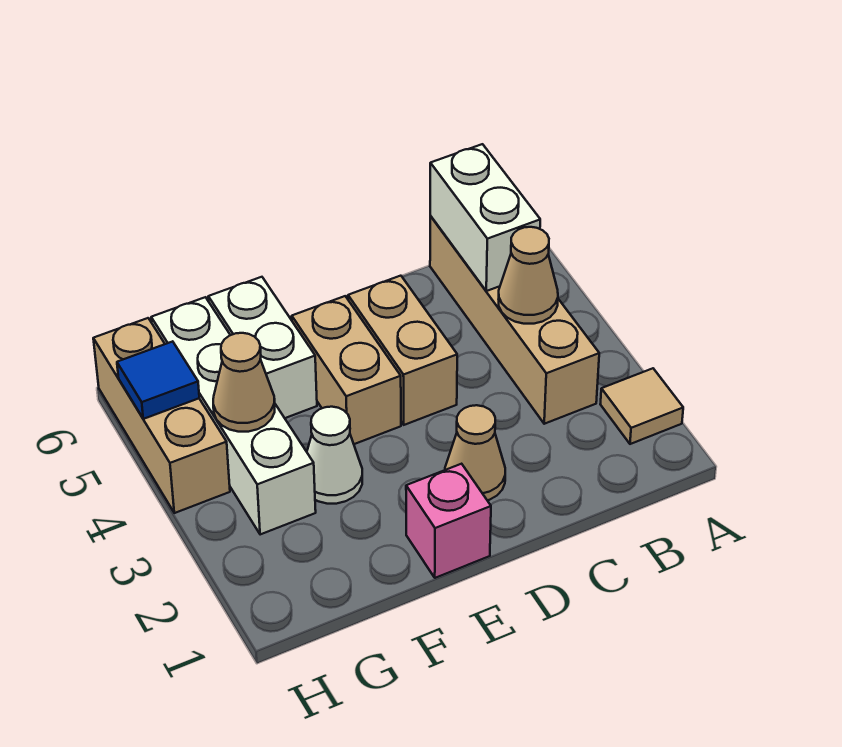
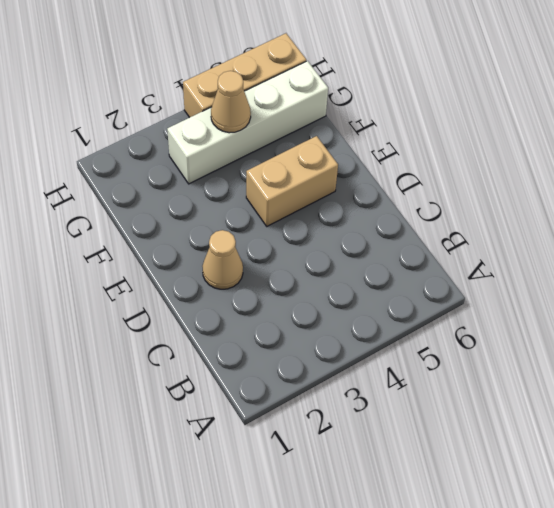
none -> tan tile A2 level 1
none -> tan brick B3:B6 level 1
none -> tan brick D4:D5 level 1

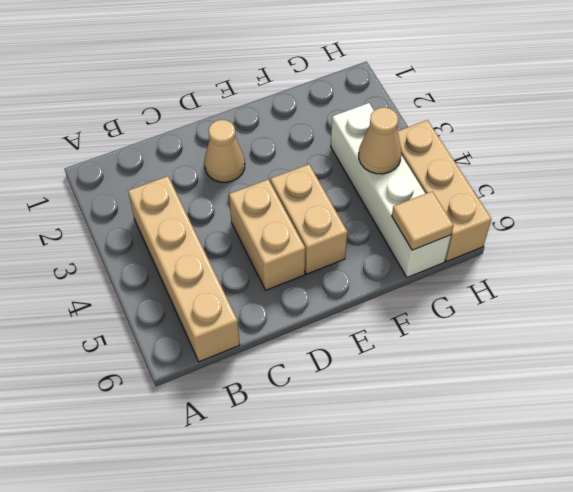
tan tile G6 level 2 -> tan tile A2 level 1
none -> pink brick E1 level 1
none -> white cone F3 level 1
none -> white brick F5:F6 level 1

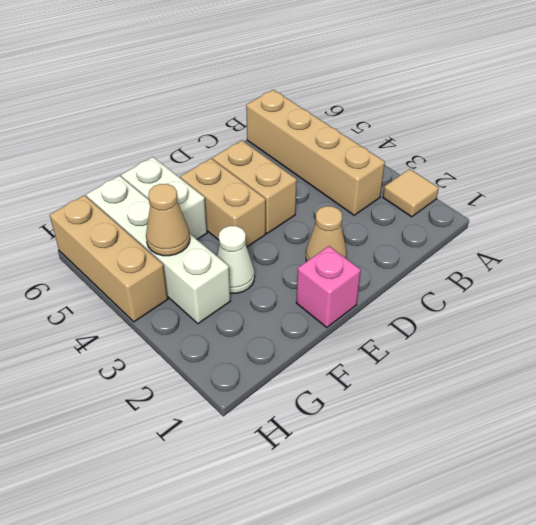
none -> tan cone B4 level 2
none -> white brick B5:B6 level 2
none -> blue tile H5 level 2

